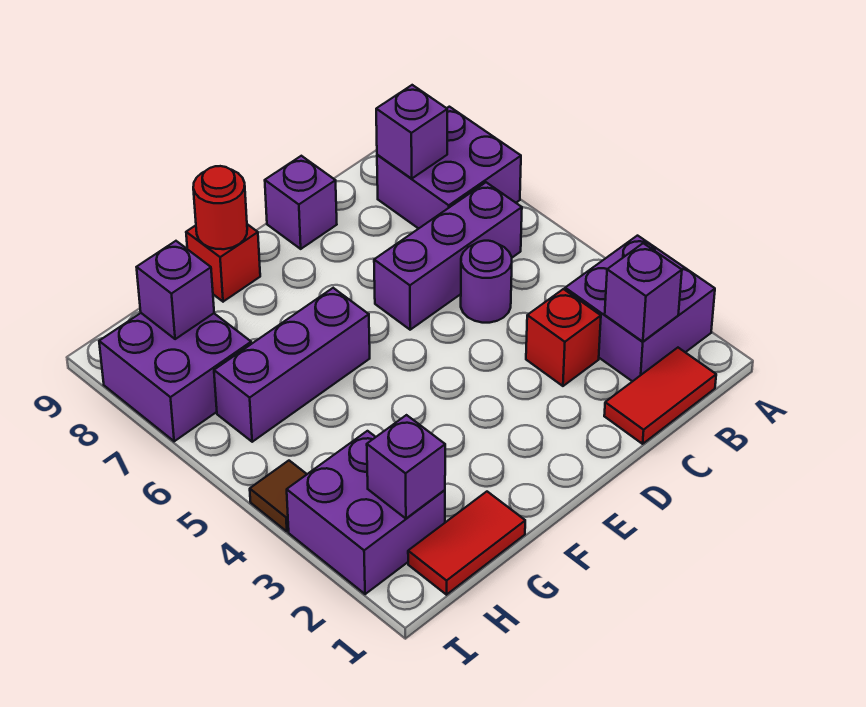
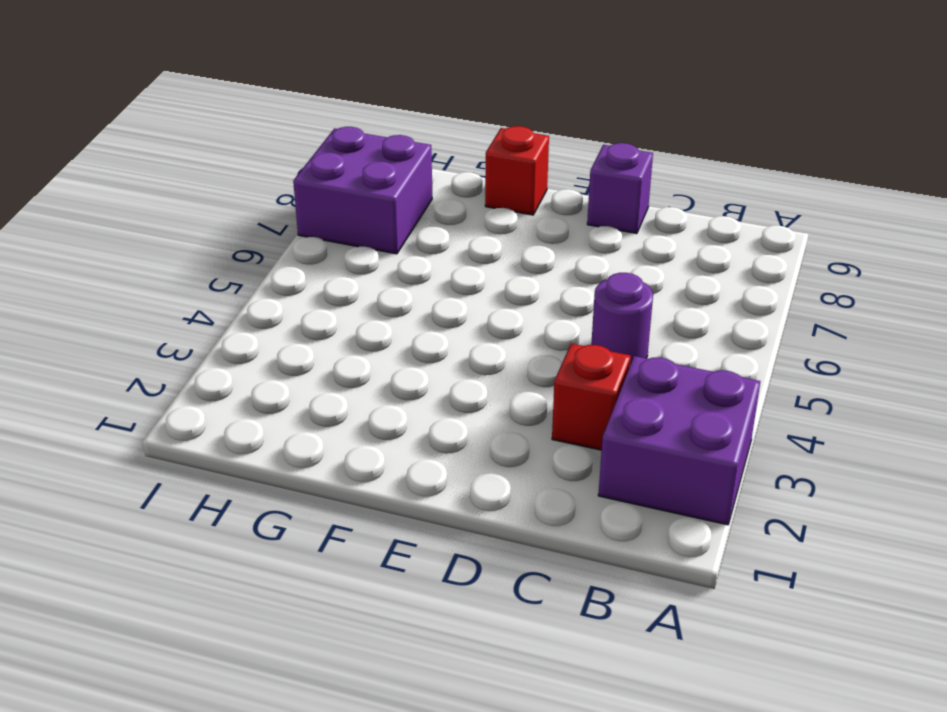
none -> purple brick A7:B8 level 1
none -> red tile B1:C1 level 1
none -> purple brick B6:D6 level 1

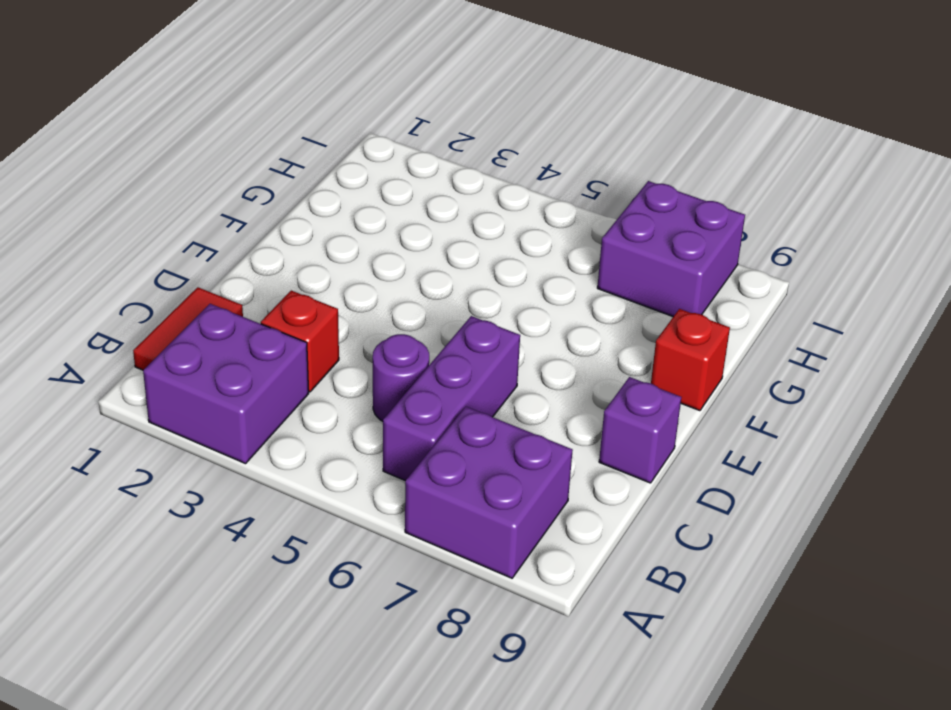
none -> purple brick F6:H6 level 1
none -> red tile G1:H1 level 1
none -> purple brick H2:I3 level 1

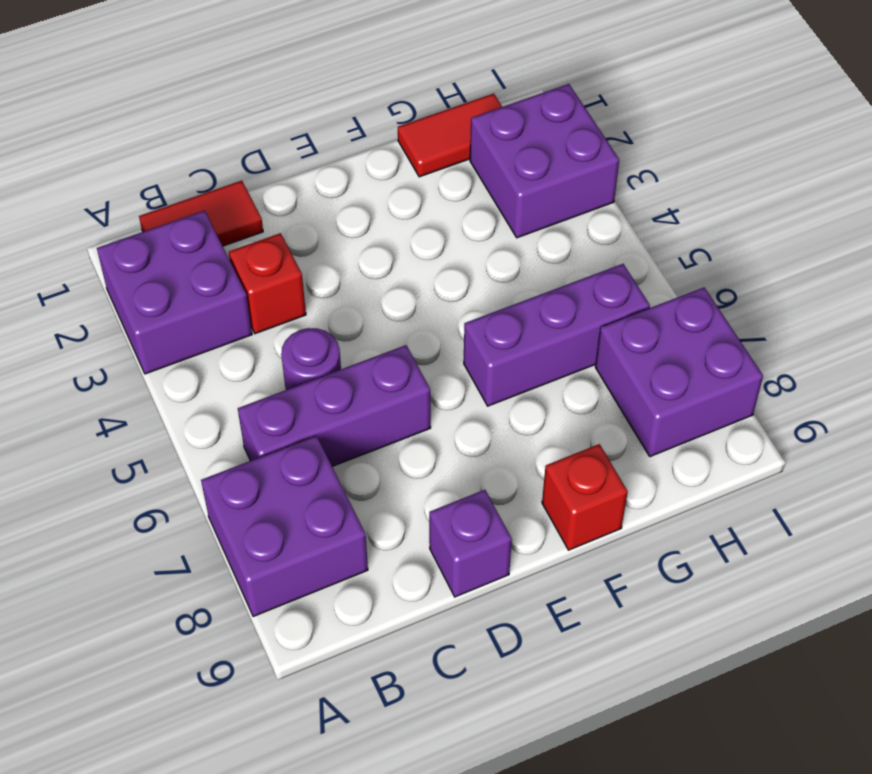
none -> brown tile I4 level 1
none -> purple brick B2 level 2
none -> purple brick B8 level 2

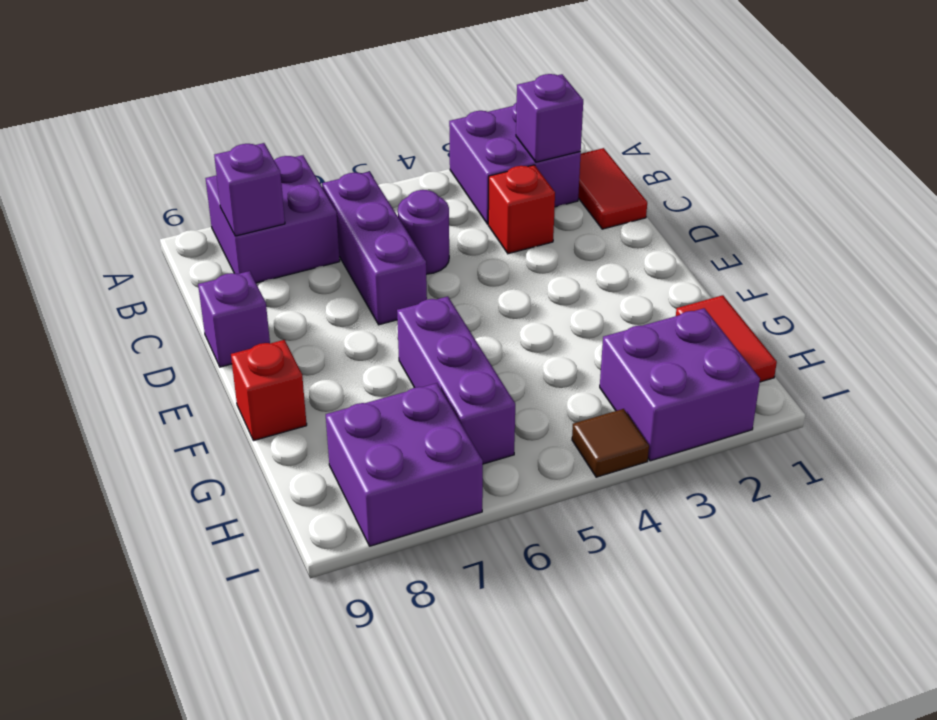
none -> red round brick F9 level 2
none -> purple brick H2 level 2
none -> purple brick H8 level 2

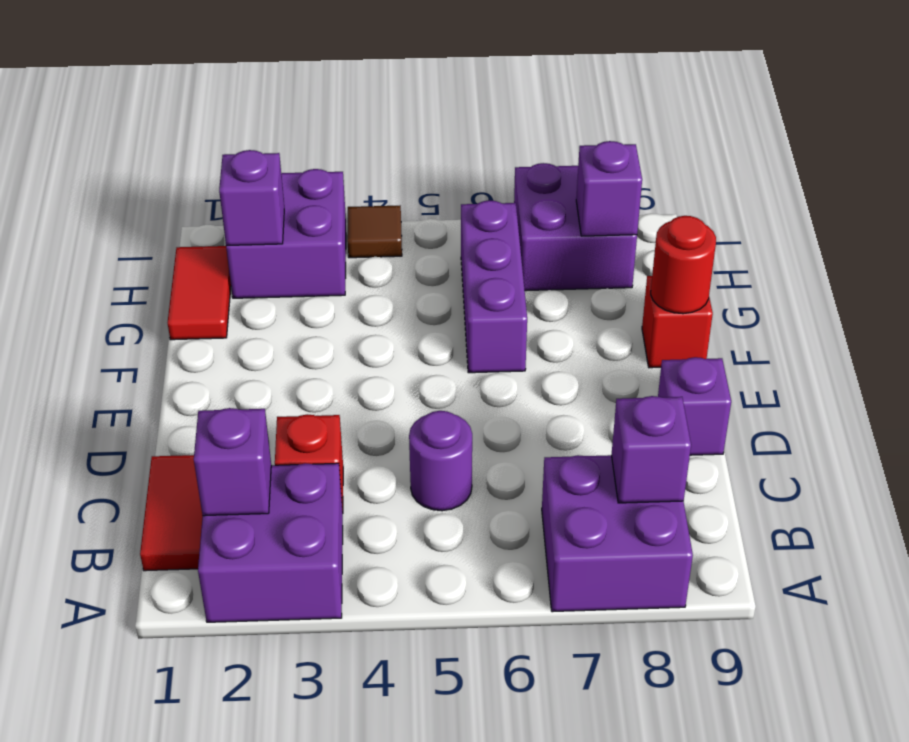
none -> purple brick B6:D6 level 1

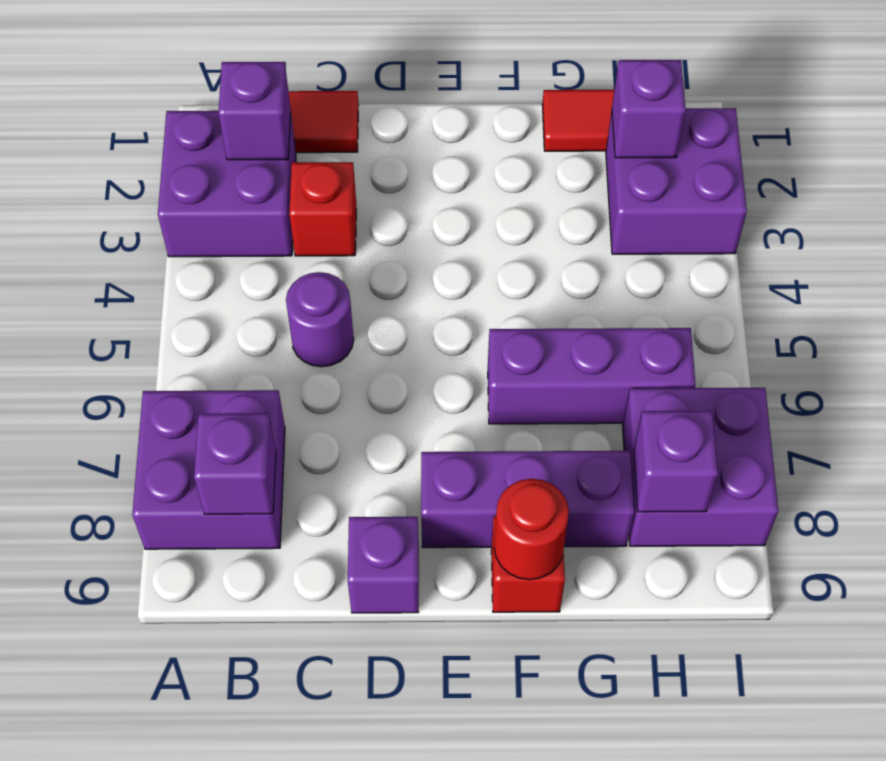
purple brick E8:G8 level 1 -> purple brick B6:D6 level 1
none -> brown tile I4 level 1

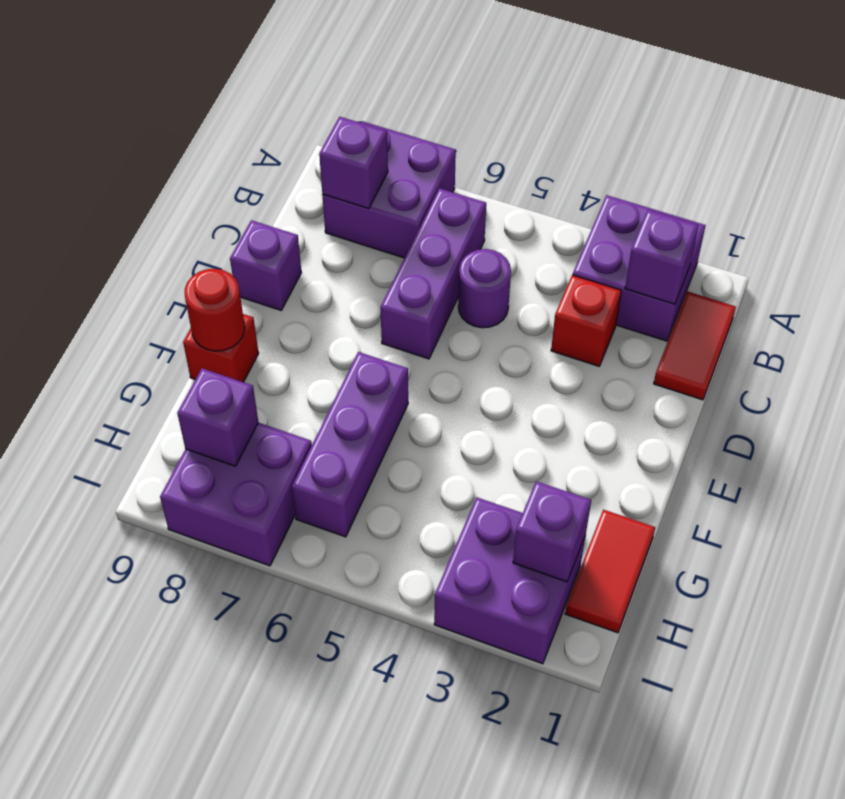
none -> brown tile I4 level 1

